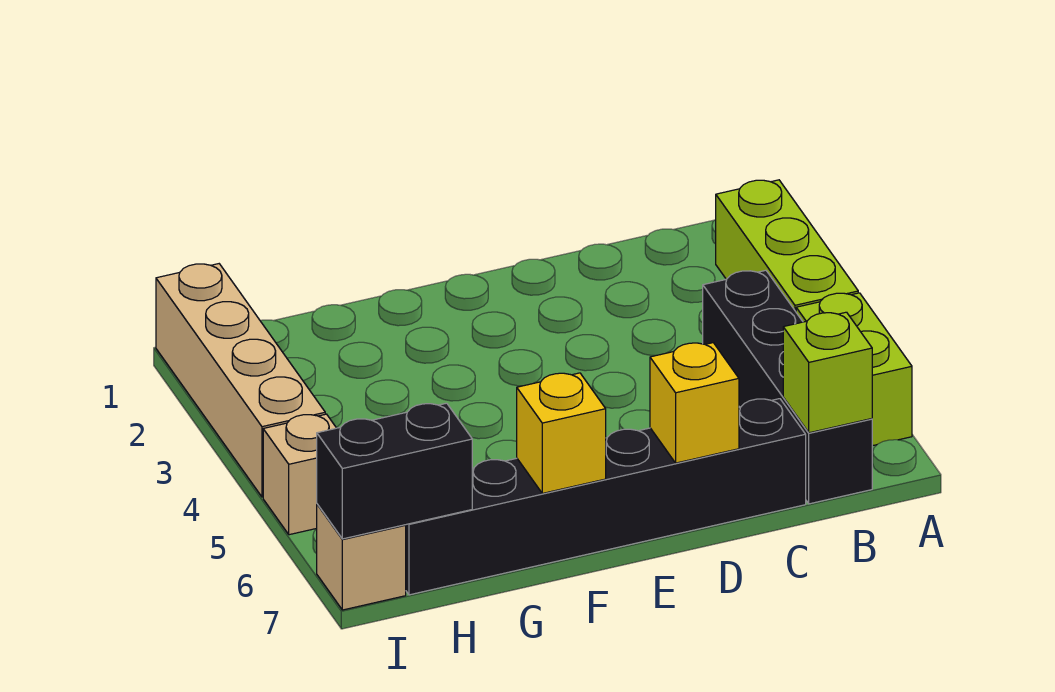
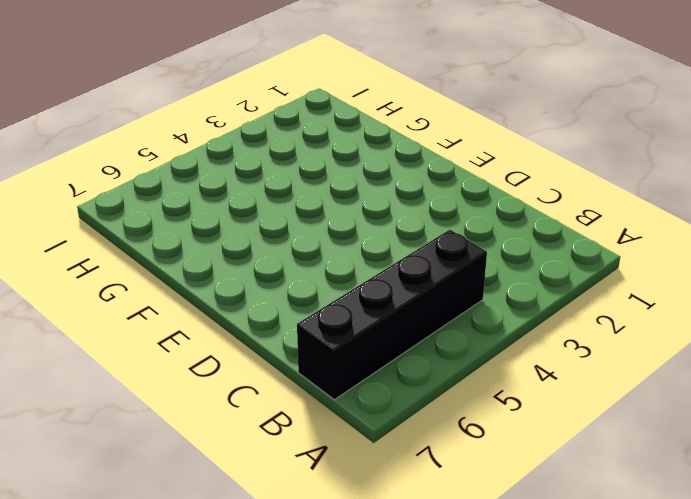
none -> lime brick A2:A4 level 1
none -> lime brick A5:A6 level 1

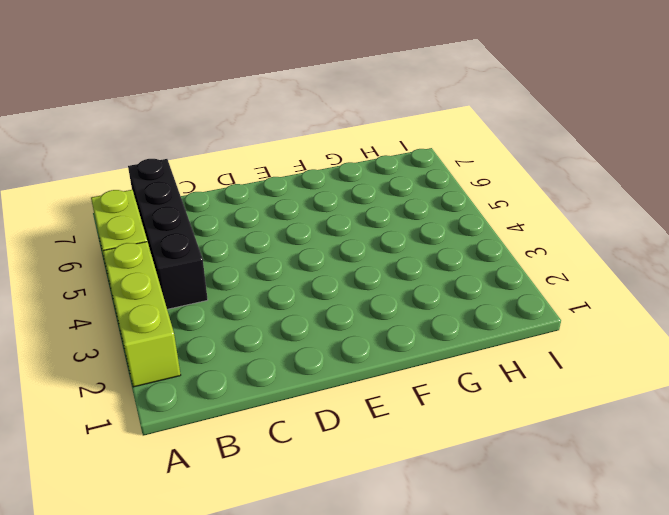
none -> black brick C7:H7 level 1
none -> tan brick I1:I4 level 1

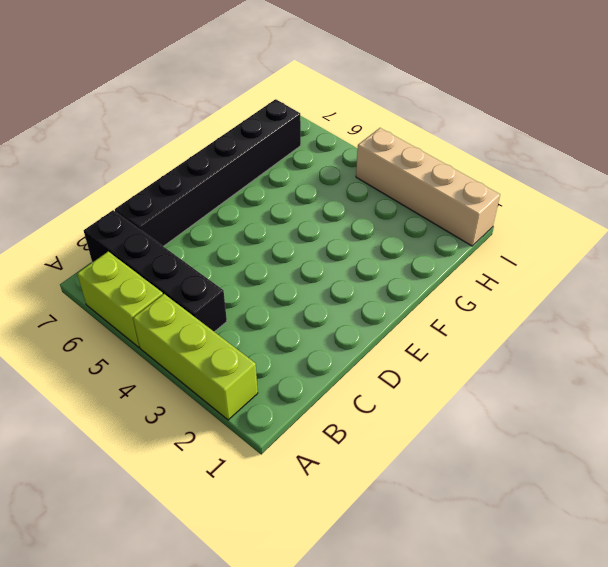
none -> tan brick I5 level 1
none -> tan brick I7 level 1

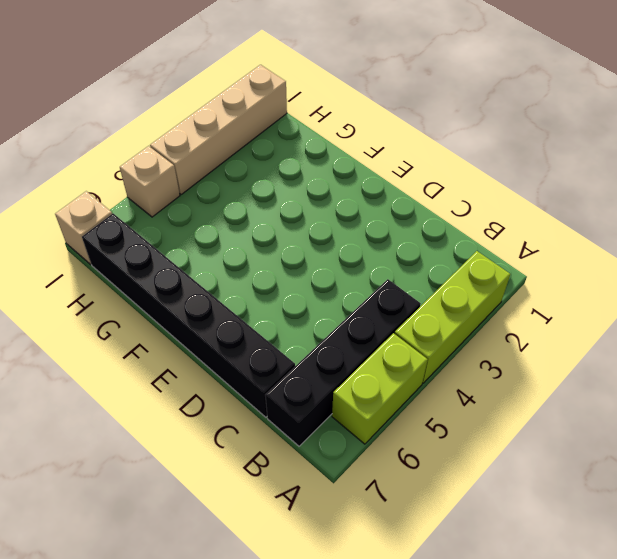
none -> lime brick B7 level 2
none -> yellow brick D7 level 2

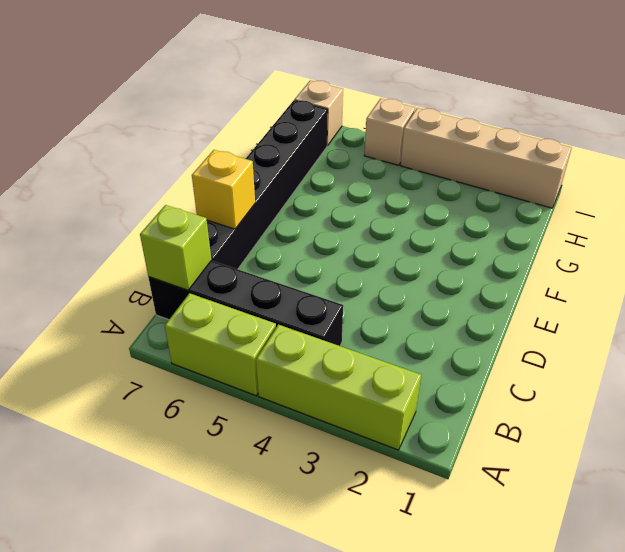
none -> yellow brick F7 level 2
none -> black brick H7:I7 level 2

